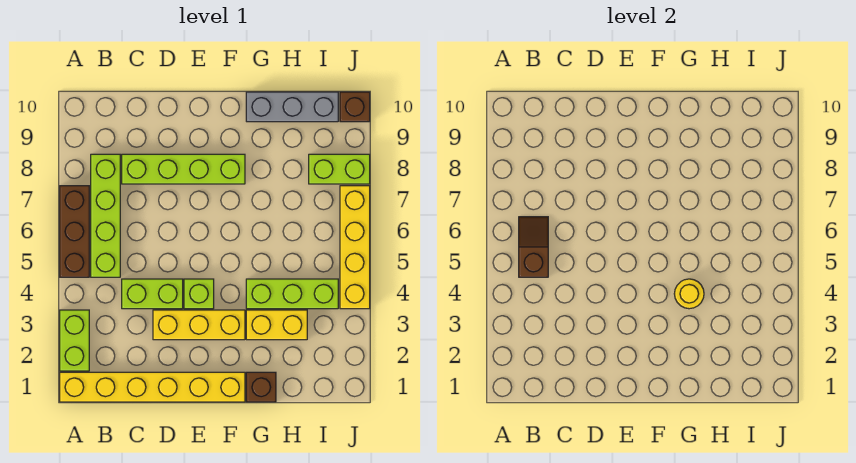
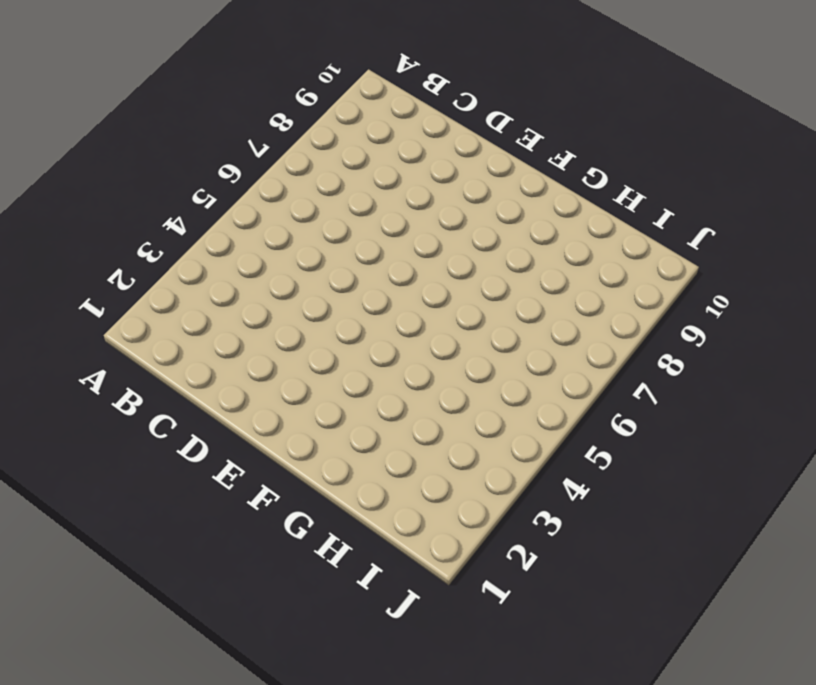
none -> yellow brick A1:F1 level 1
none -> lime brick A2:A3 level 1
none -> brown brick A5:A7 level 1

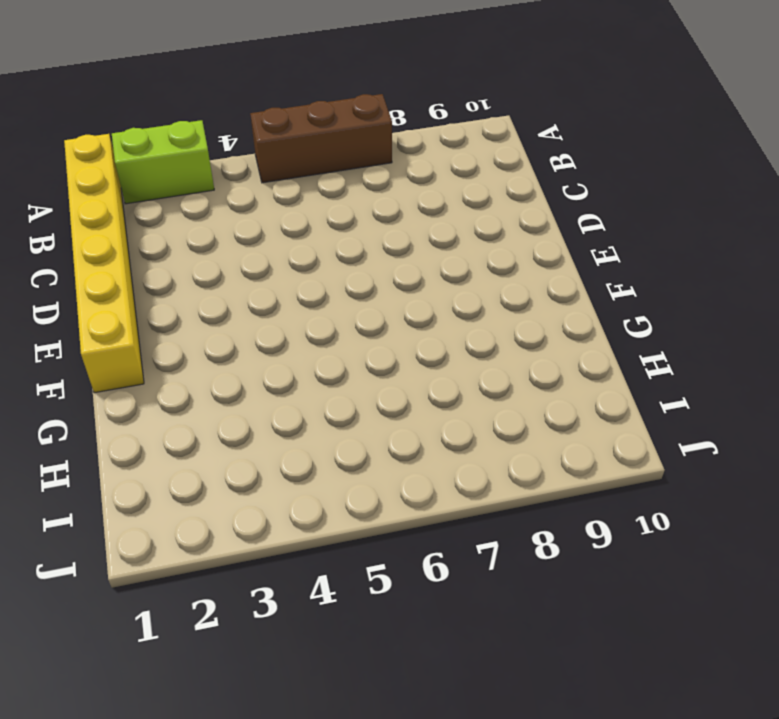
none -> lime brick B5:B8 level 1
none -> lime brick C4:D4 level 1
none -> lime brick C8:F8 level 1

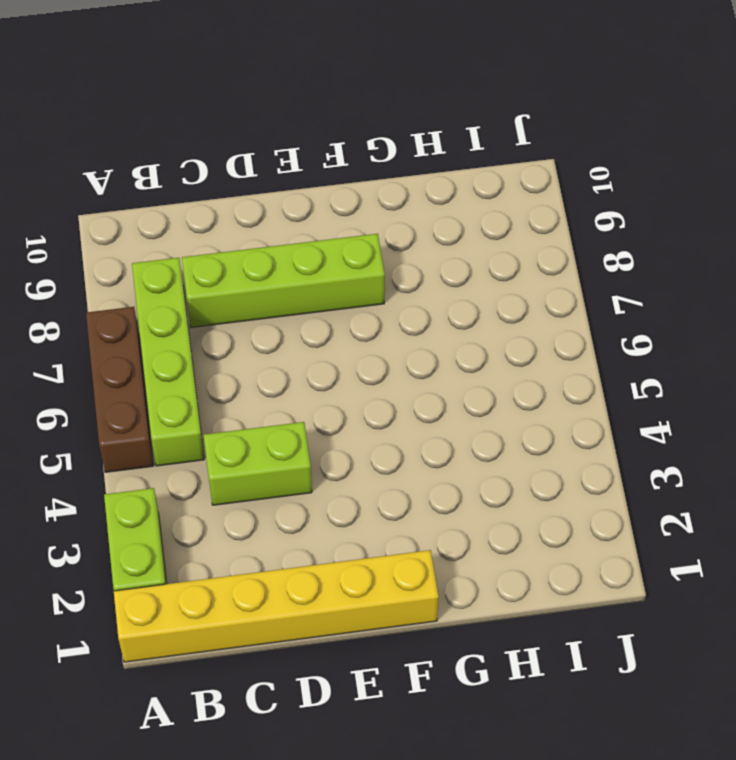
none -> yellow brick D3:F3 level 1
none -> lime brick E4 level 1
none -> brown brick G1 level 1

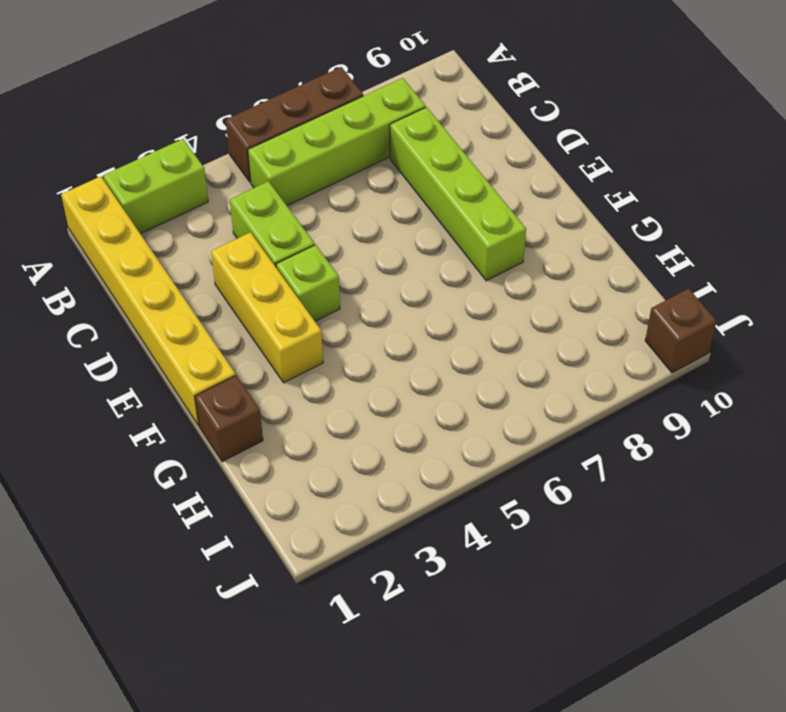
none -> yellow brick G3:H3 level 1
none -> lime brick G4:I4 level 1
none -> grey brick G10:I10 level 1

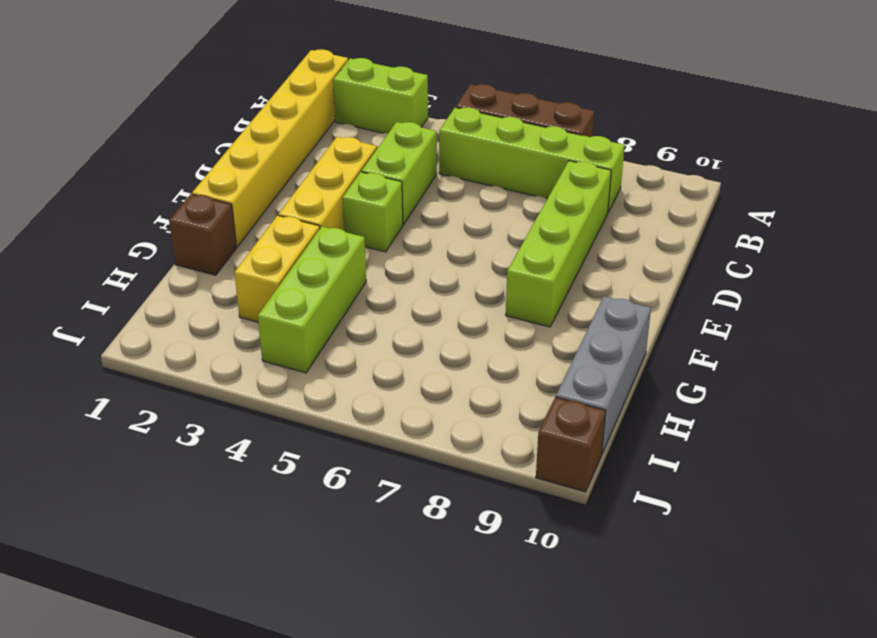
none -> lime brick I8:J8 level 1
none -> yellow brick J4:J7 level 1
none -> brown slope B5:B6 level 2 top 5

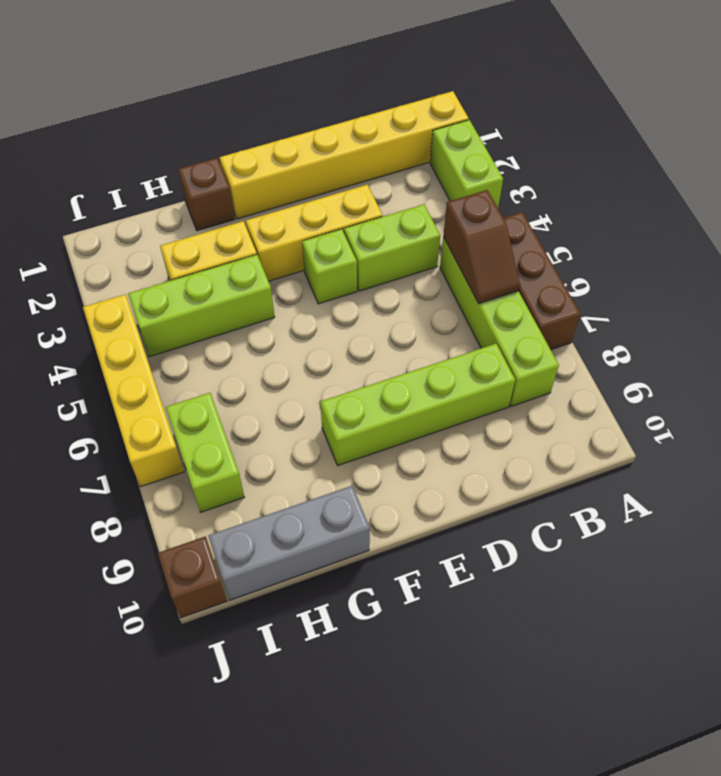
lime brick I7:I8 level 1 -> lime brick I8:J8 level 1
none -> yellow round brick G4 level 2

